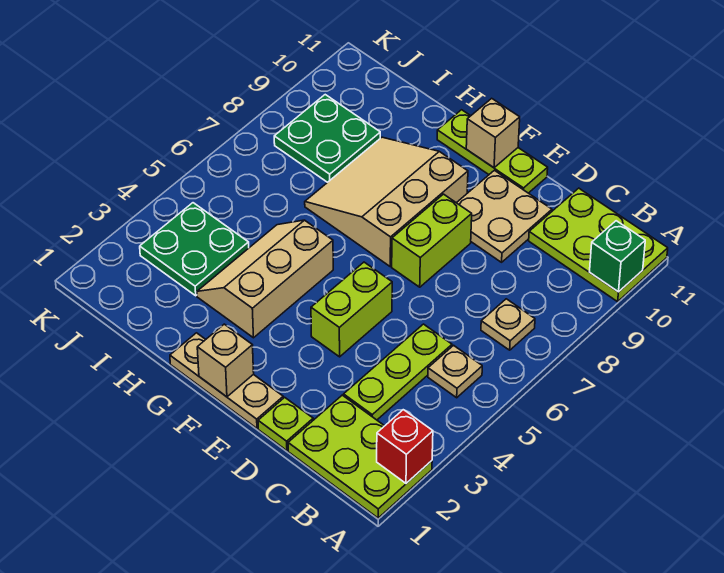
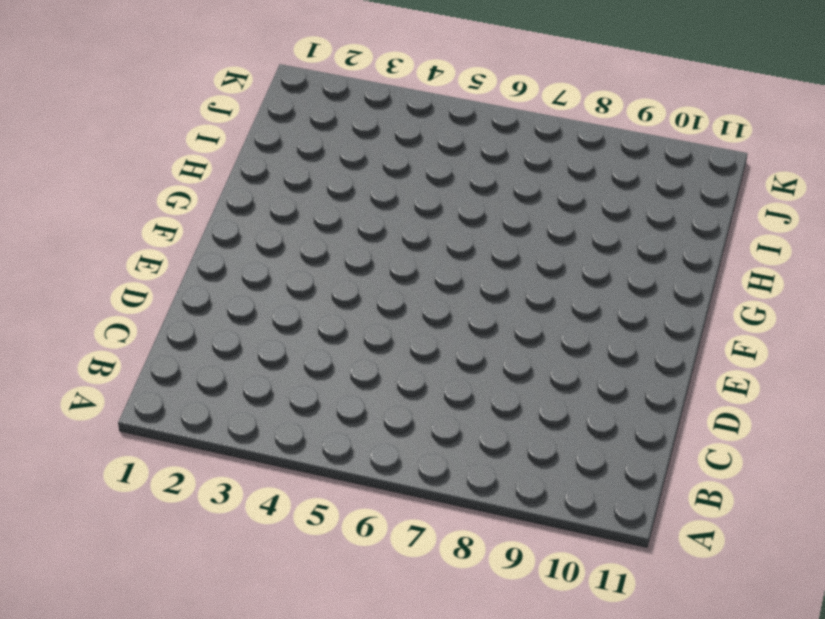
none -> lime plate A1:C2 level 1
none -> lime plate A10:C11 level 1
none -> tan plate B5 level 1

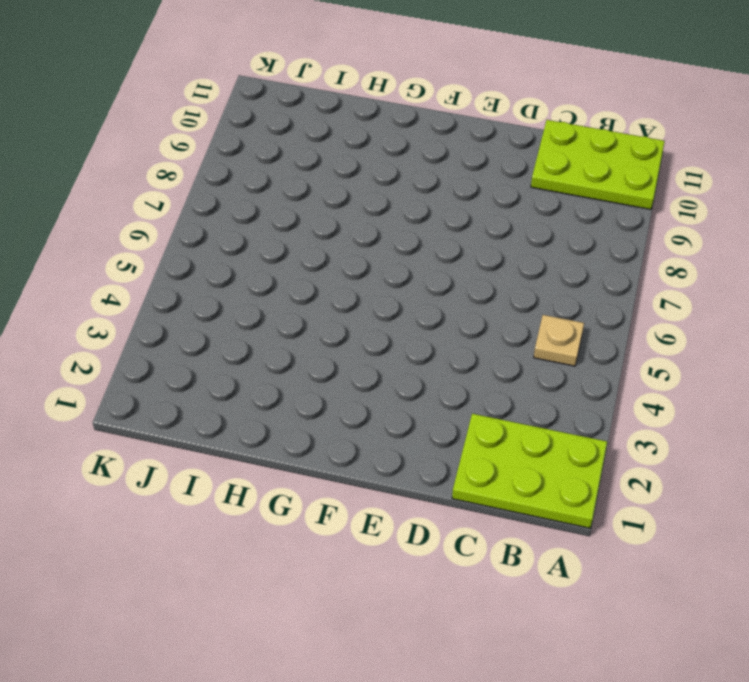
none -> tan plate B7 level 1
none -> lime plate C3:C5 level 1
none -> lime plate D1 level 1

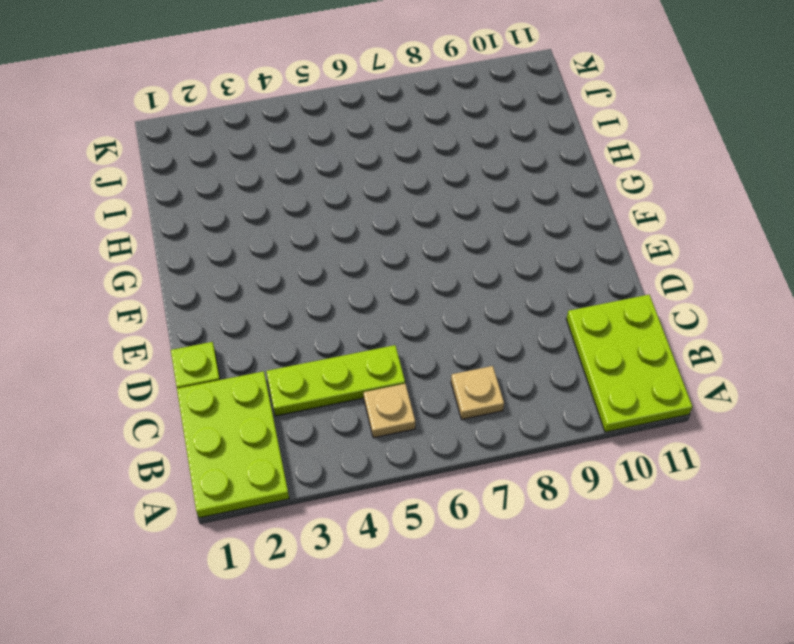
none -> tan plate D9:E10 level 1
none -> tan plate E1:G1 level 1
none -> lime brick E4:E5 level 1

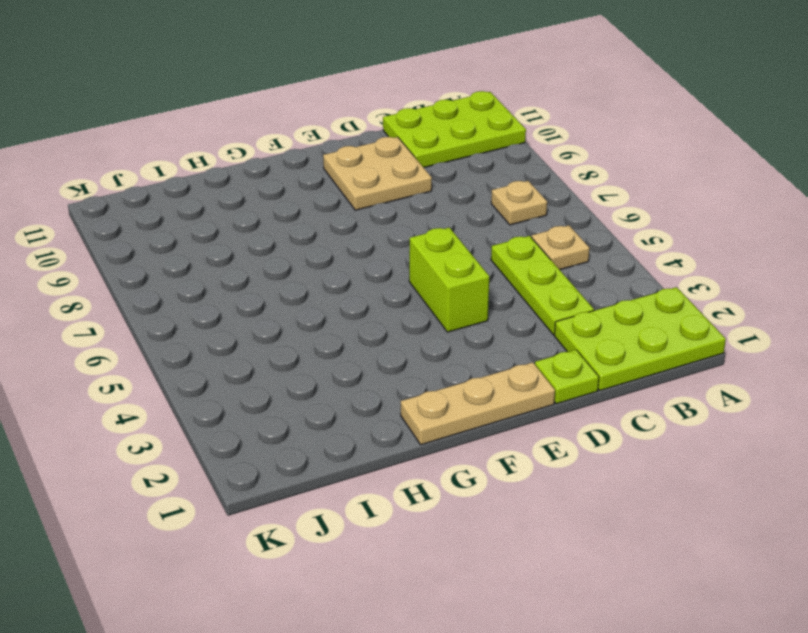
none -> lime brick E7:E8 level 1
none -> lime plate E11:G11 level 1
none -> tan slope F7:H9 level 1 top F

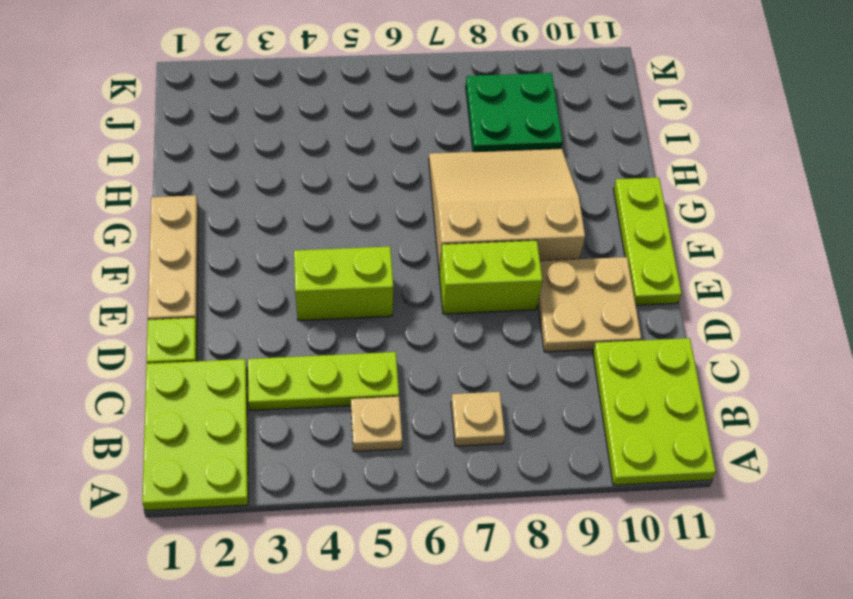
none -> tan slope G3:H5 level 1 top G
none -> green plate I3:J4 level 1
none -> red brick A2 level 2

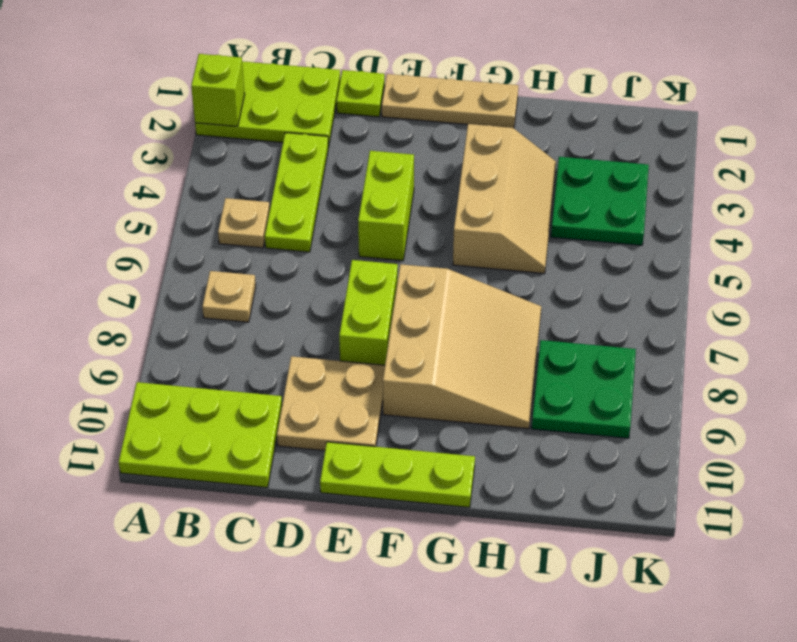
lime brick A2 level 2 -> red brick A2 level 2
none -> green brick A10 level 2
none -> tan brick F1 level 2
none -> tan brick F11 level 2

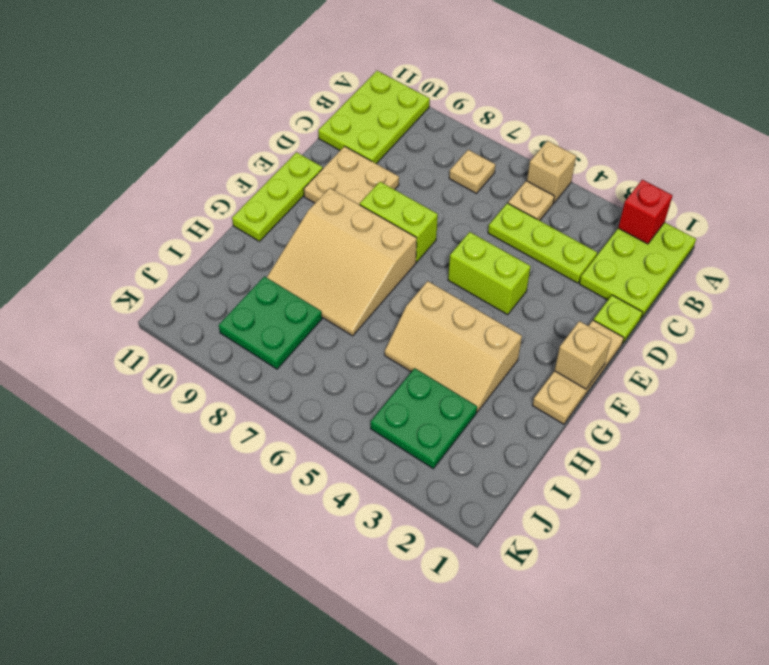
tan brick A5 level 1 -> tan brick F11 level 2
none -> green brick A10 level 2

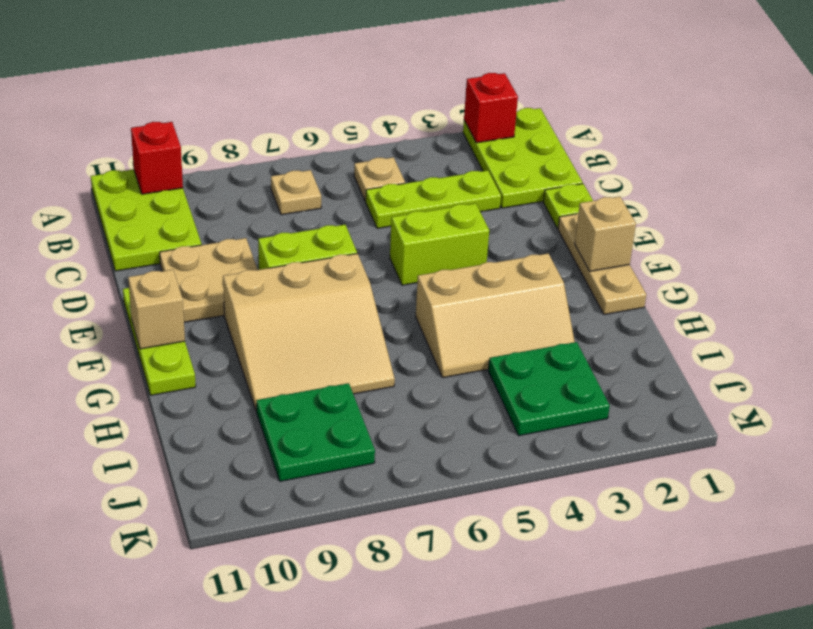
red brick A10 level 2 -> green brick A10 level 2

